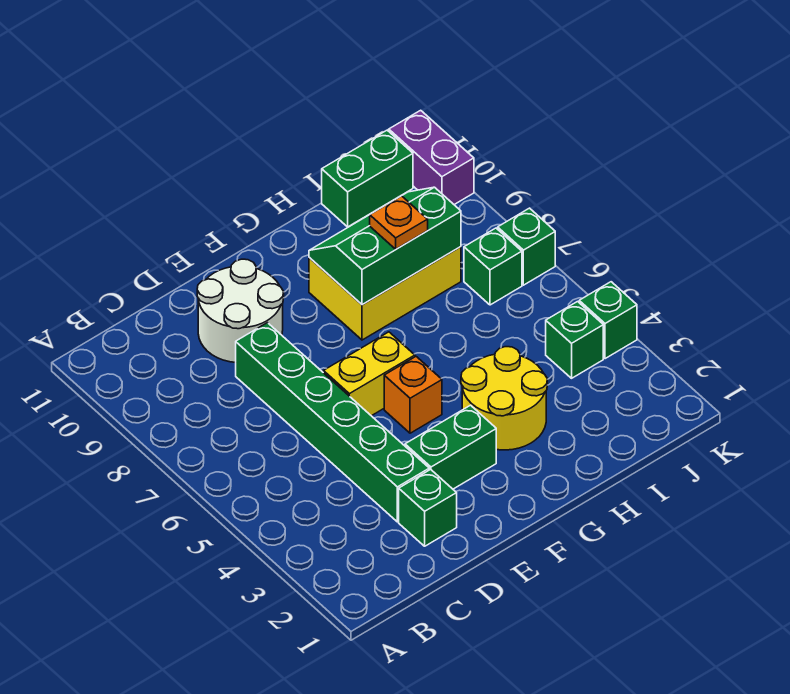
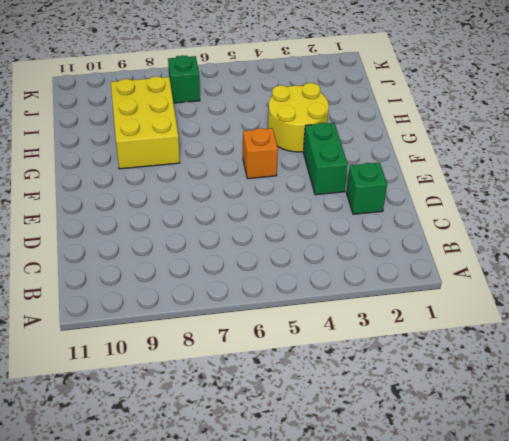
none -> green brick D3:D8 level 1
none -> white round brick D9:E10 level 1
none -> yellow brick E6:F6 level 1

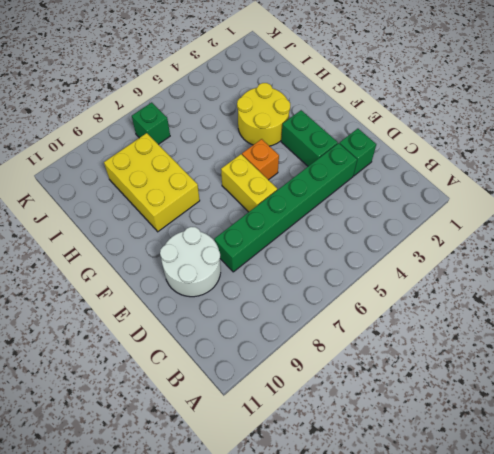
none -> green brick I11:J11 level 1
none -> green brick J4 level 1
none -> green brick K4 level 1

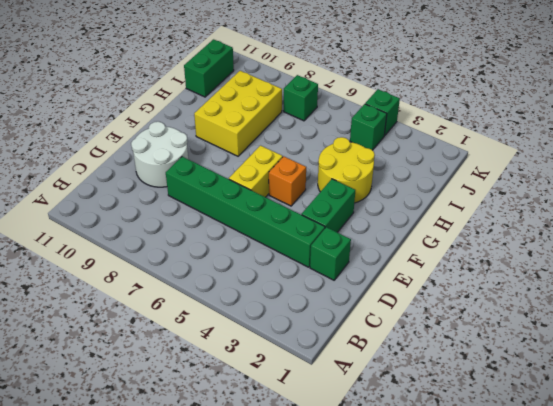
none -> green brick K7 level 1
none -> purple brick K10:K11 level 1
none -> green slope G8:I9 level 2 top 8

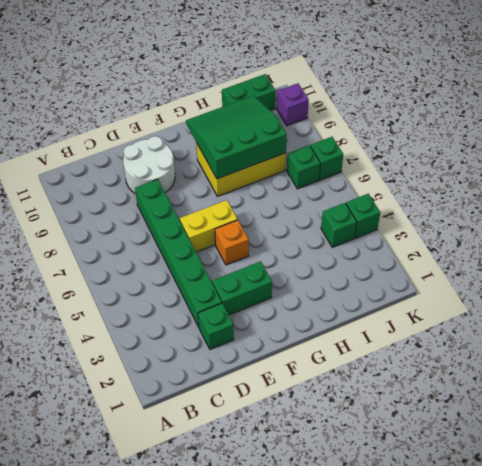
green slope G8:I10 level 2 top 8 -> green slope G8:I9 level 2 top 8
purple brick K10 level 1 -> purple brick K10:K11 level 1
none -> yellow round brick G3:H4 level 1
none -> orange plate H8 level 3

